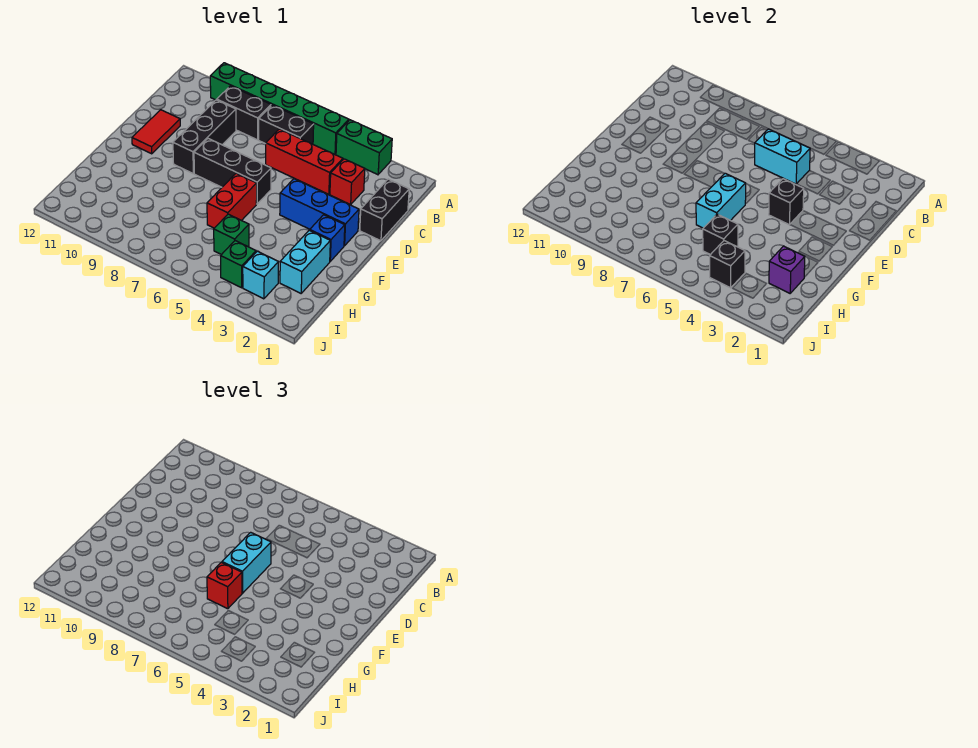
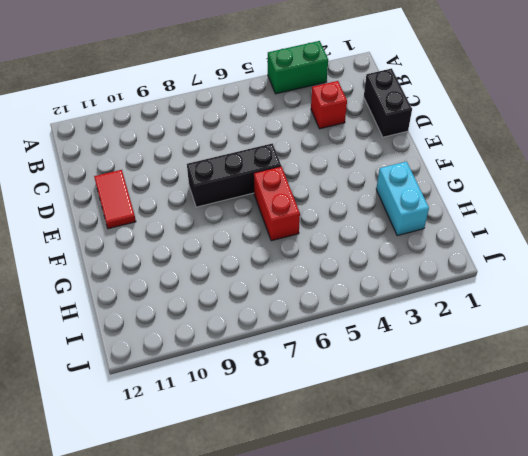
none -> green brick A5:A10 level 1
none -> black brick B6:B7 level 1
none -> black brick B8:B9 level 1

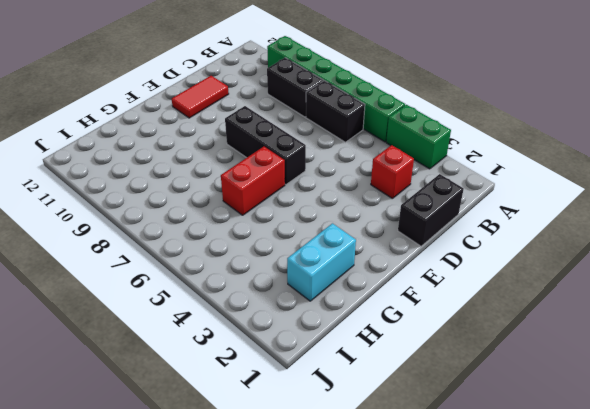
none -> red brick C4:C6 level 1
none -> black brick C9:E9 level 1
none -> blue brick E2:E4 level 1

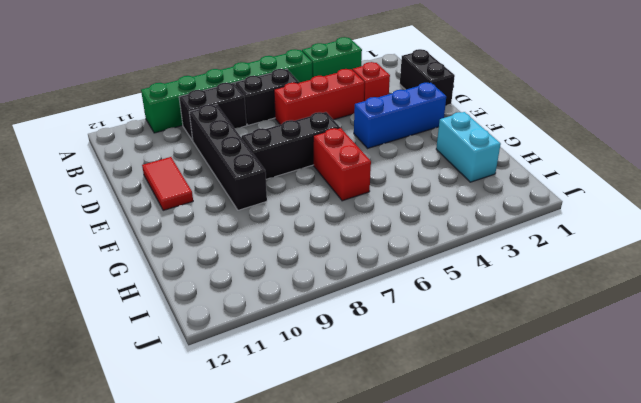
black brick C9:F9 level 1 -> black brick C9:E9 level 1
none -> blue brick F2 level 1
none -> green brick H5 level 1
none -> cyan brick I3 level 1

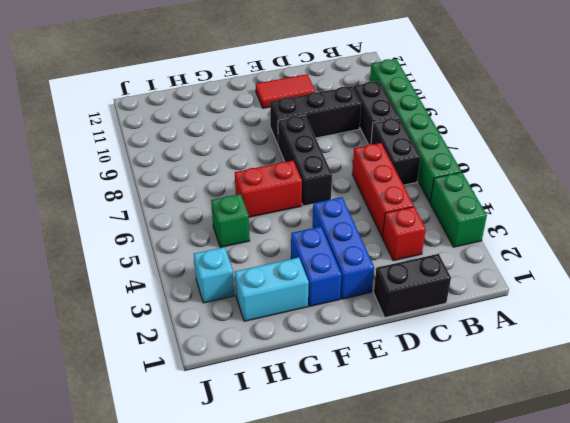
blue brick F2:F3 level 1 -> blue brick F2 level 1
none -> green brick I4 level 1
none -> cyan brick C5:C6 level 2
none -> black brick E4 level 2

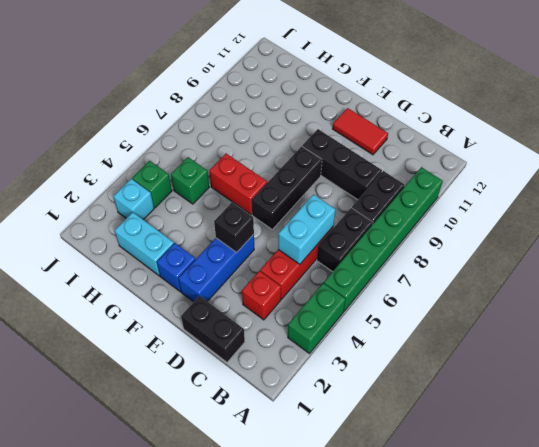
none -> cyan brick F6:G6 level 2
none -> purple brick H2 level 2
none -> black brick H5 level 2

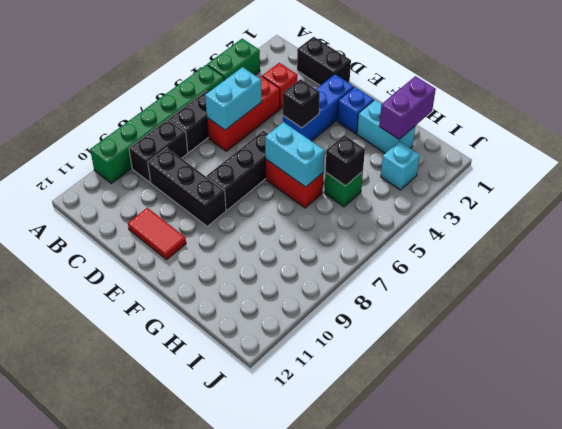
purple brick H1:H2 level 2 -> purple brick H2 level 2
none -> green brick I4 level 1
none -> black brick I4 level 2
none -> cyan brick E6:F6 level 3

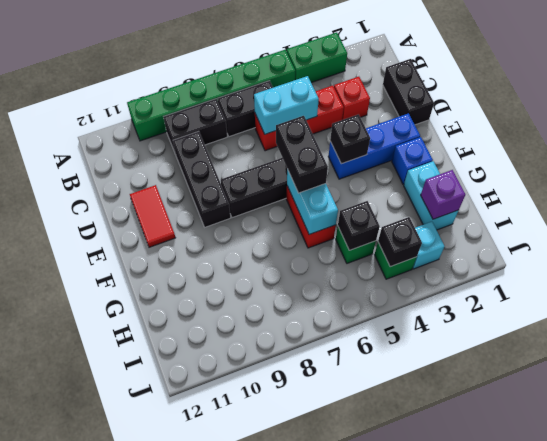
black brick E6:F6 level 3 -> cyan brick E6:F6 level 3
none -> red brick G6 level 3

